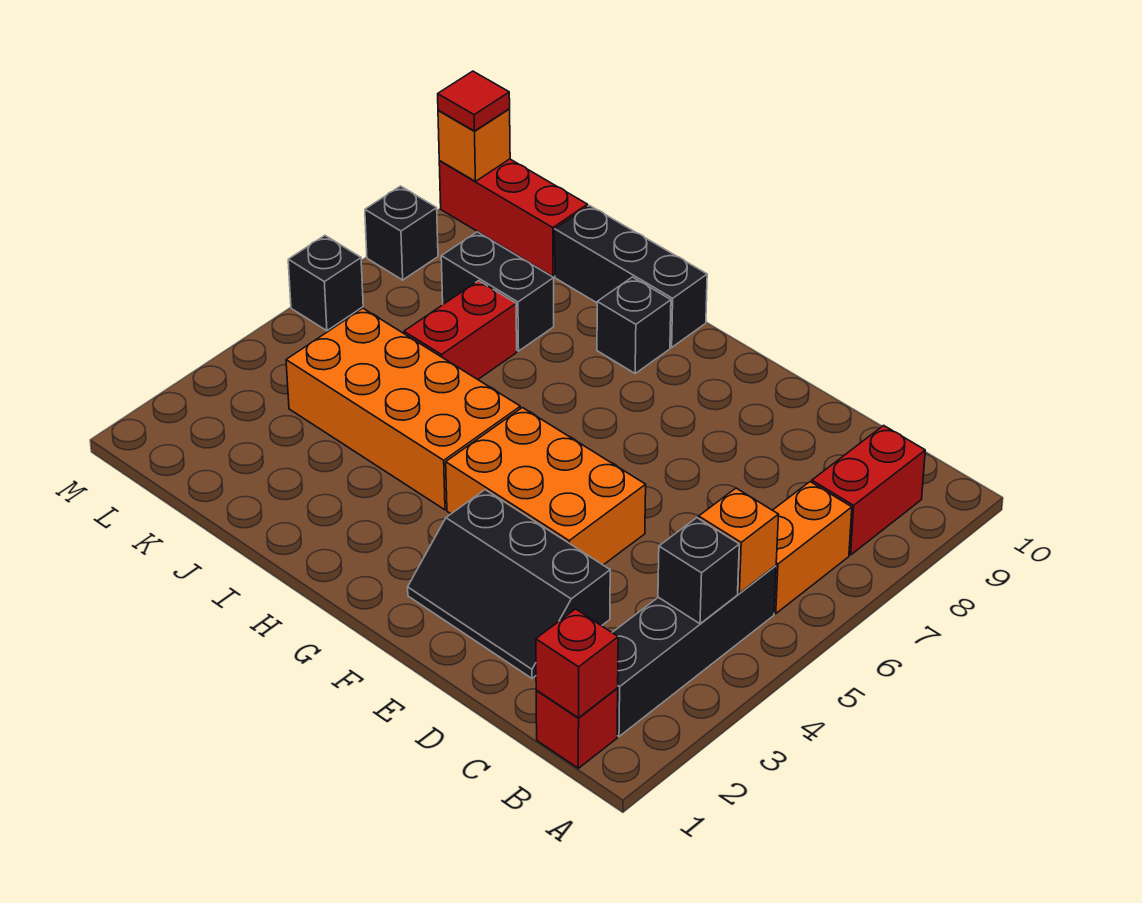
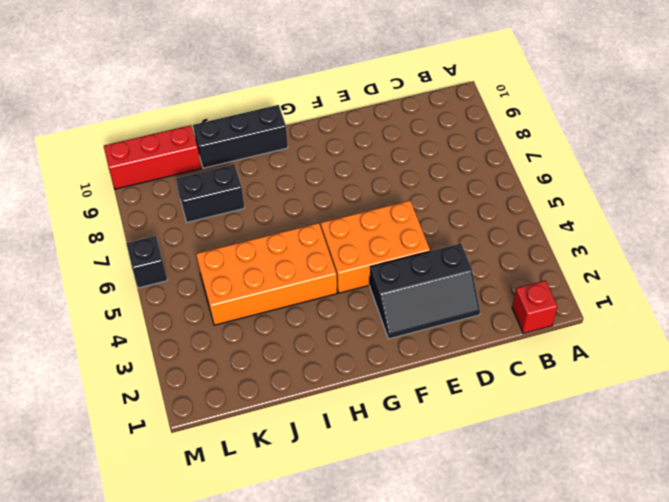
none -> black brick B2:B5 level 1
none -> orange brick B6:B7 level 1
none -> red brick B8:B9 level 1

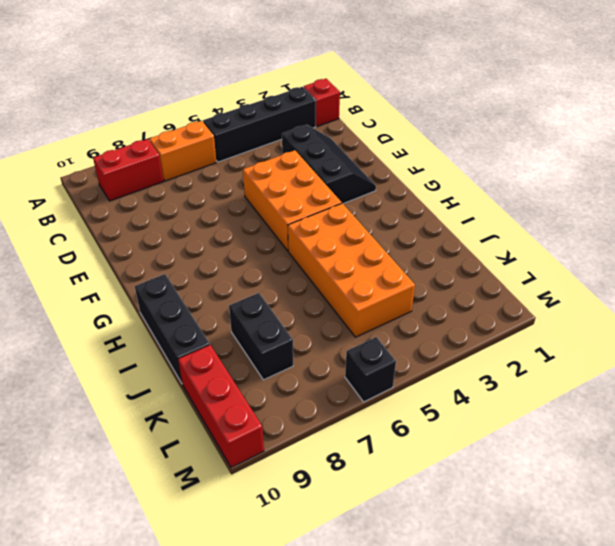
none -> black brick H9 level 1
none -> red brick J6:J7 level 1
none -> black brick M8 level 1

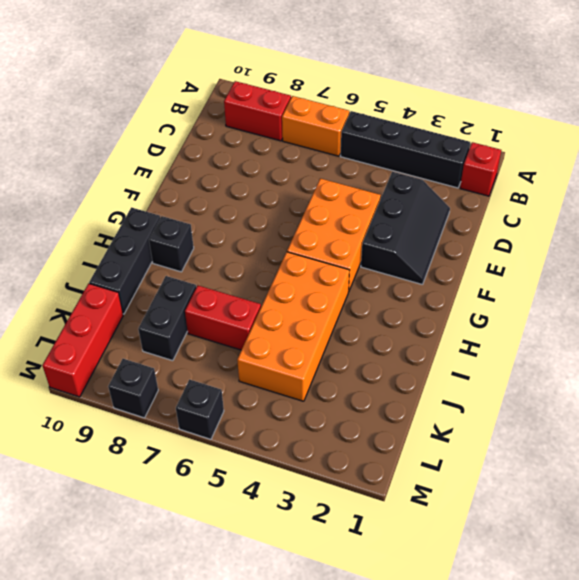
none -> red brick B1 level 2
none -> black brick B4 level 2
none -> orange brick B5 level 2

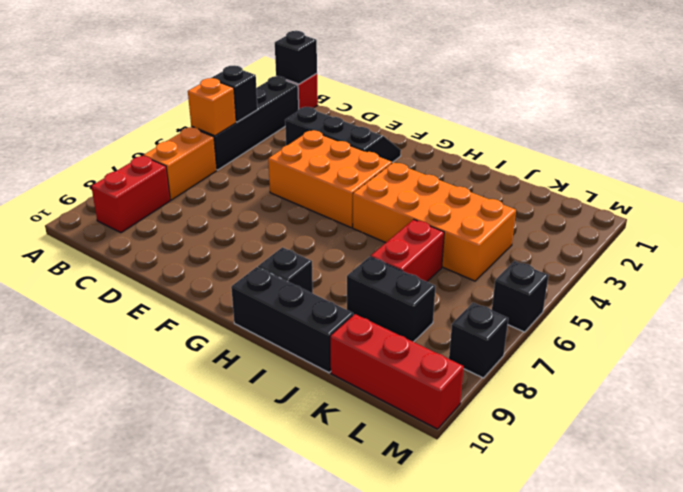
black brick B1 level 2 -> red brick B1 level 2
none -> orange brick M10 level 2
none -> red tile M10 level 3

